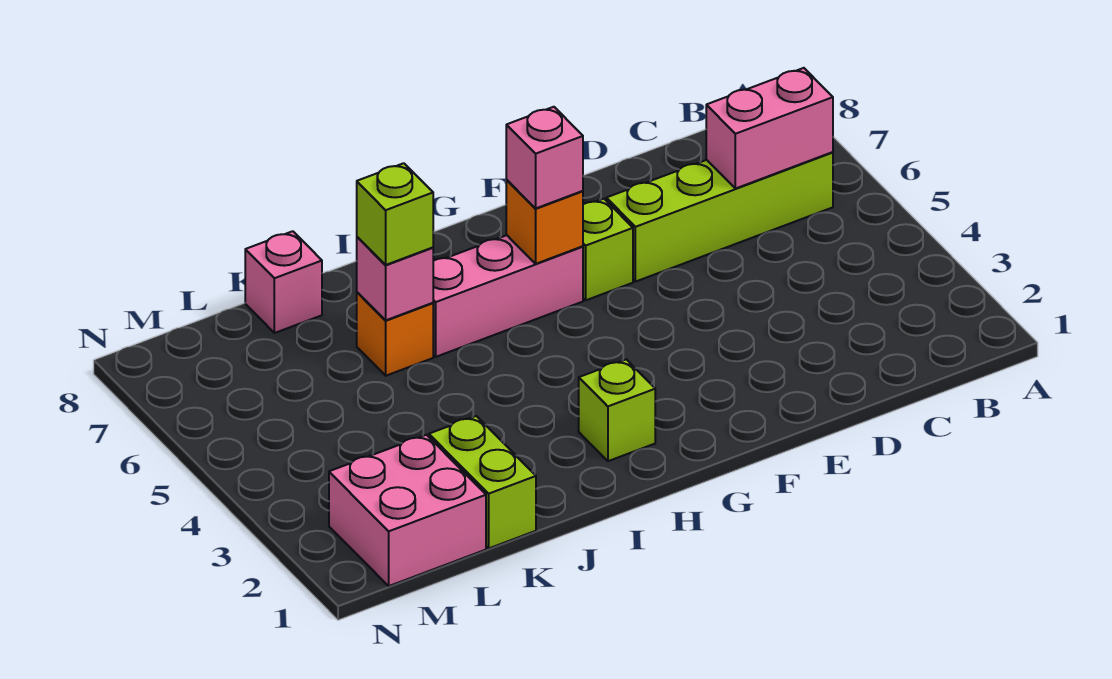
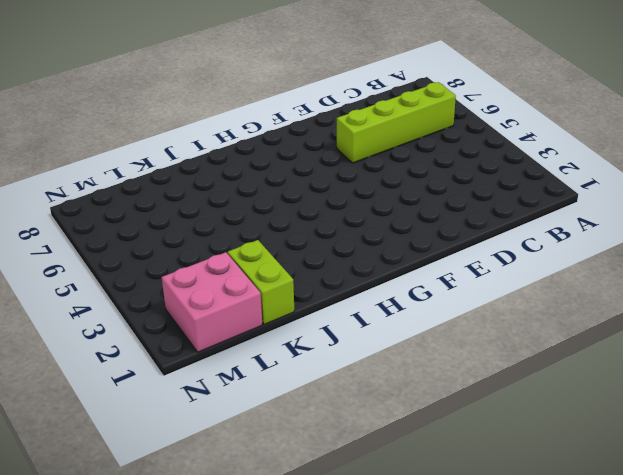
none -> lime brick F6 level 1
none -> pink brick G6:I6 level 1
none -> lime brick H2 level 1

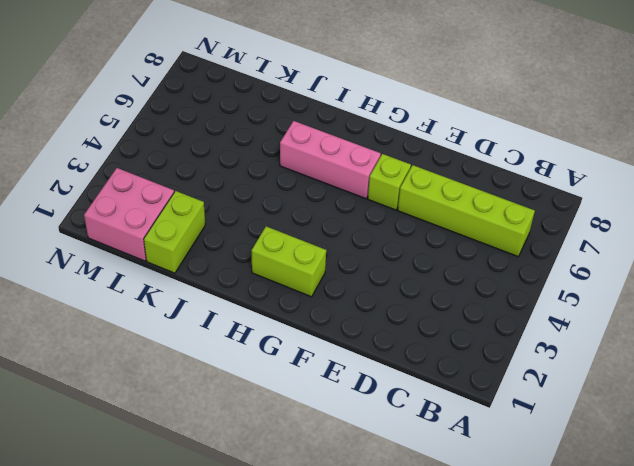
lime brick G2:H2 level 1 -> lime brick H2 level 1
none -> orange brick J6 level 1
none -> pink brick K8 level 1
none -> pink brick B6:C6 level 2

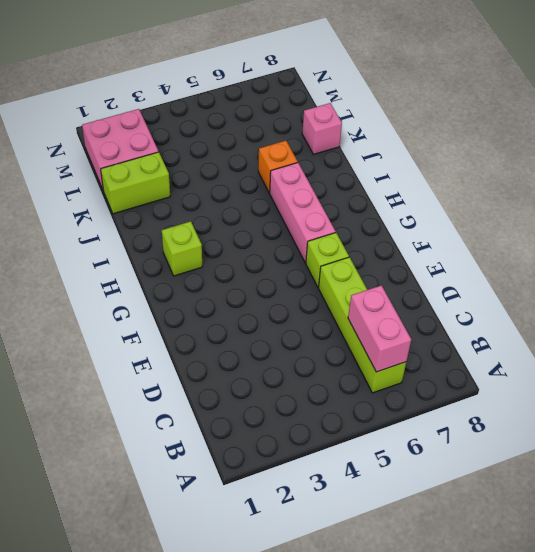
none -> orange brick G6 level 2
none -> pink brick J6 level 2
none -> pink brick G6 level 3

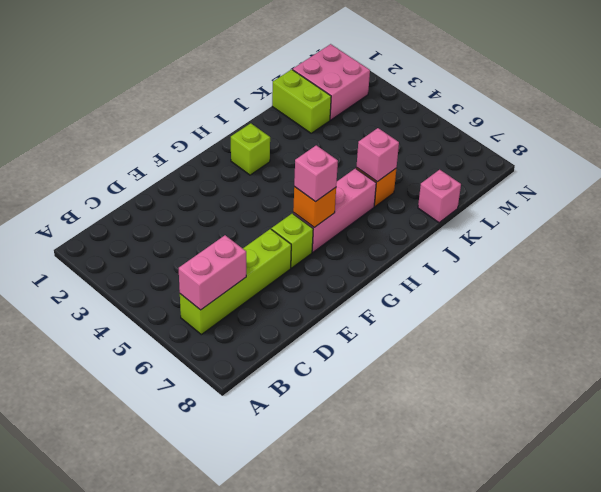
none -> lime brick J6 level 3

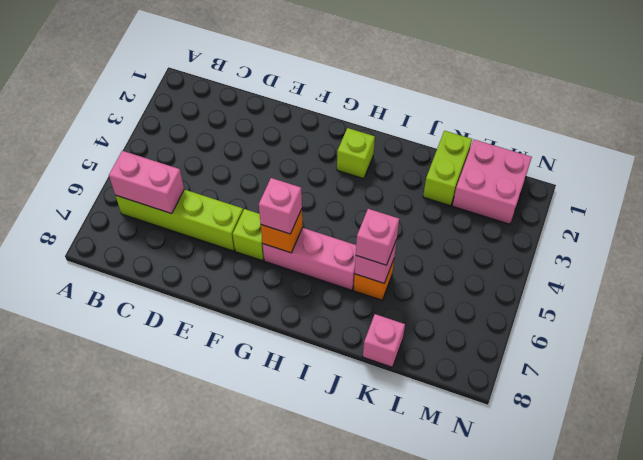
pink brick J6 level 3 -> lime brick J6 level 3

